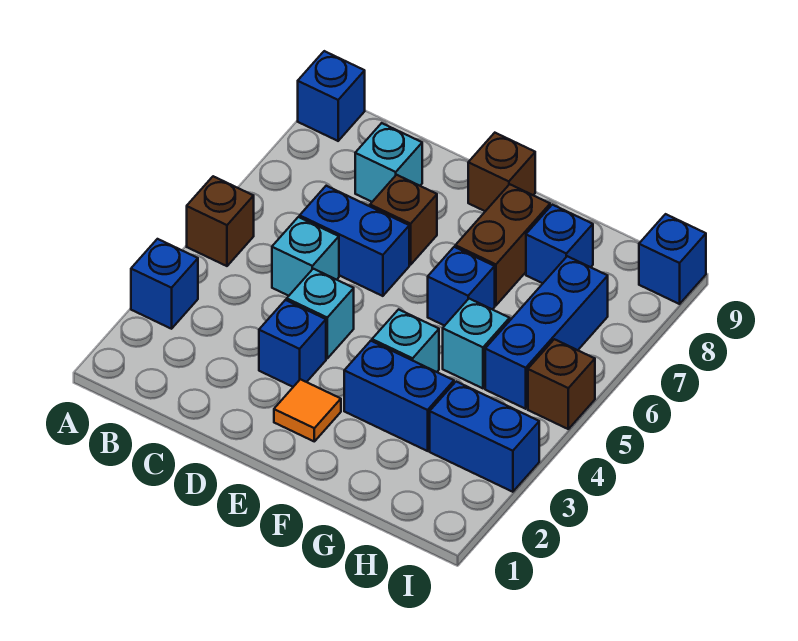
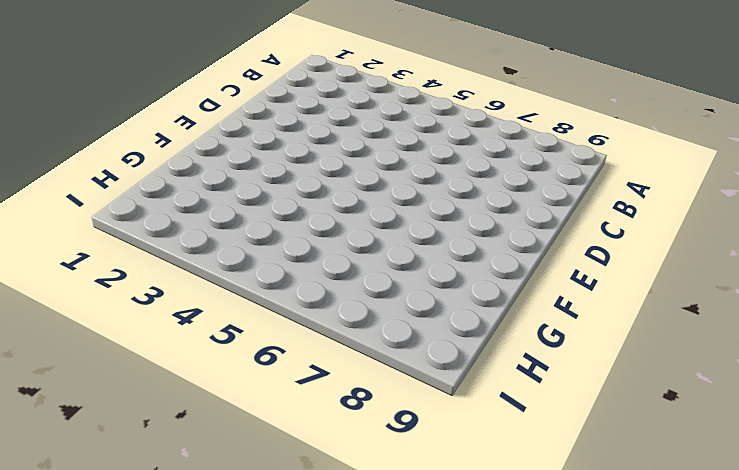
none -> blue brick A3 level 1
none -> brown brick A5 level 1
none -> blue brick A9 level 1

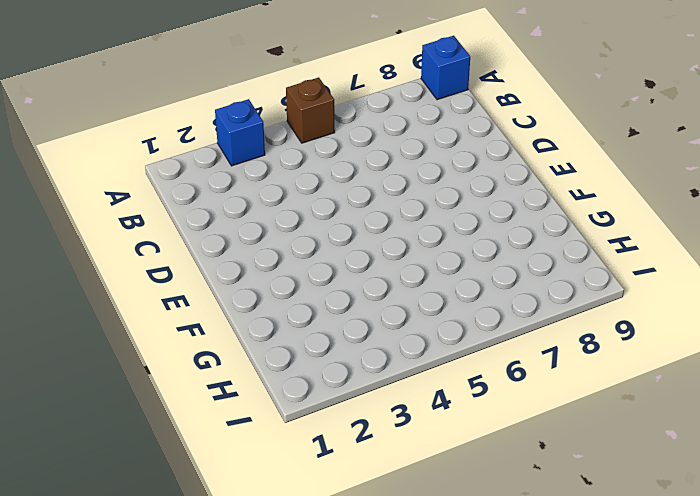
none -> cyan brick C5 level 1
none -> blue brick C6:D6 level 1
none -> cyan brick C8 level 1

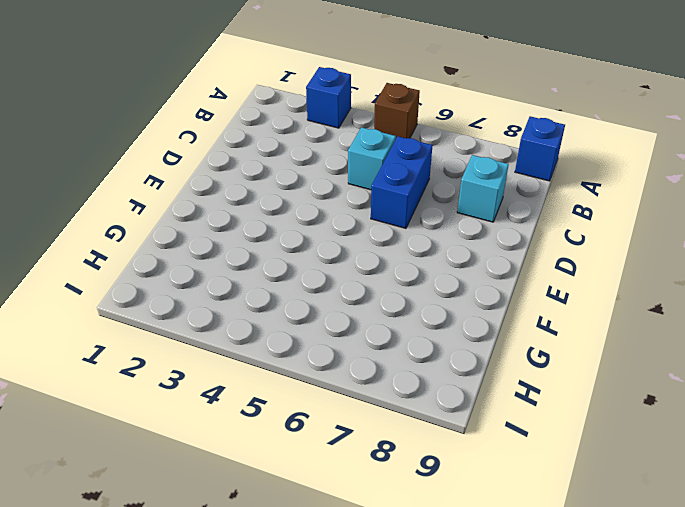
none -> blue brick D3 level 1
none -> cyan brick D4 level 1
none -> brown brick D7 level 1

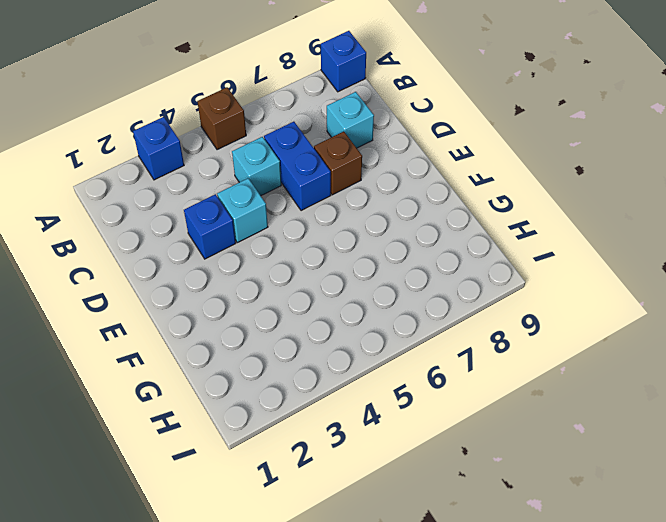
none -> orange tile E2 level 1
none -> brown brick E9 level 1
none -> blue brick F3:G3 level 1

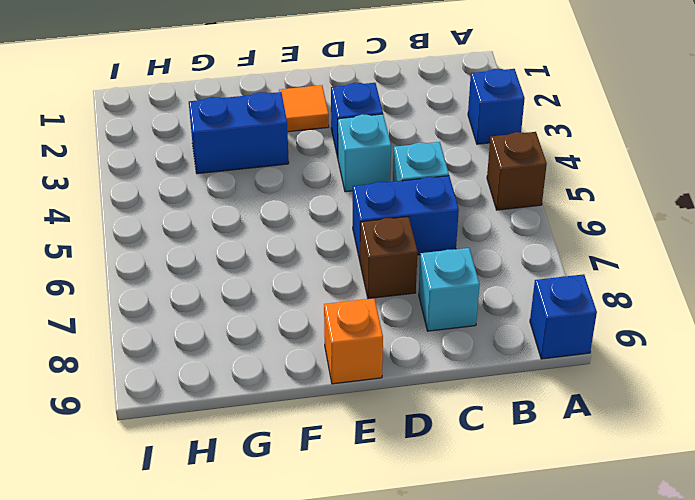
orange brick E9 level 1 -> brown brick E9 level 1
none -> cyan brick F4 level 1
none -> blue brick F6 level 1
none -> brown brick F7:F8 level 1

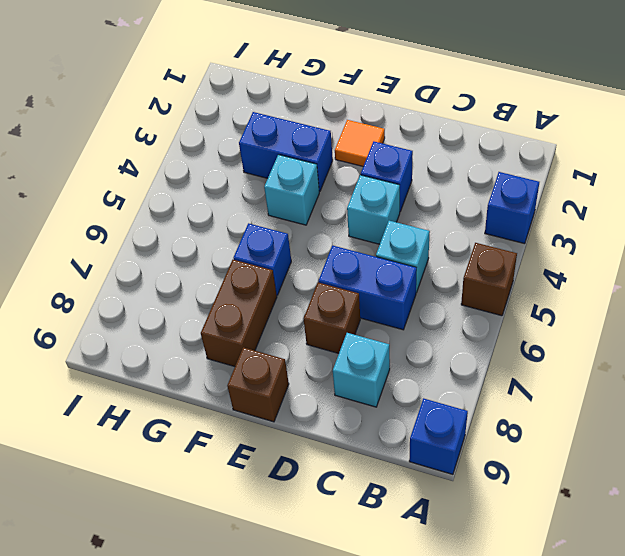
none -> cyan brick G5 level 1
none -> blue brick G8 level 1
none -> blue brick H3:I3 level 1

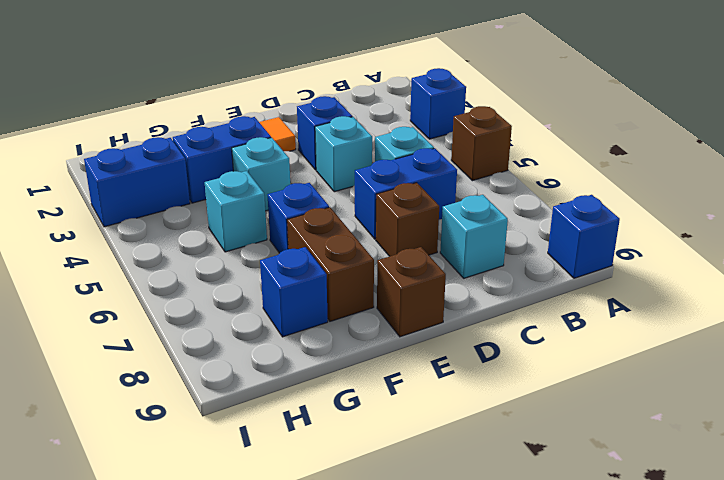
none -> blue brick H5:H7 level 1
none -> brown brick I5 level 1
none -> blue brick I9 level 1

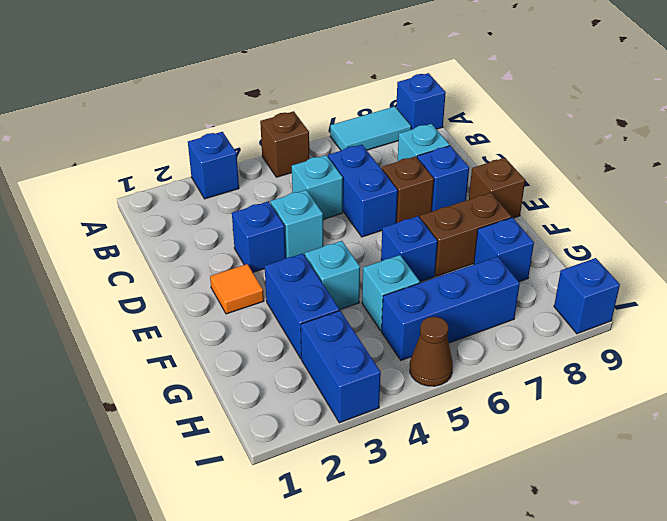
cyan tile A7:A8 level 1 -> none
blue brick D8 level 1 -> none
brown cone I5 level 1 -> brown brick I5 level 1

